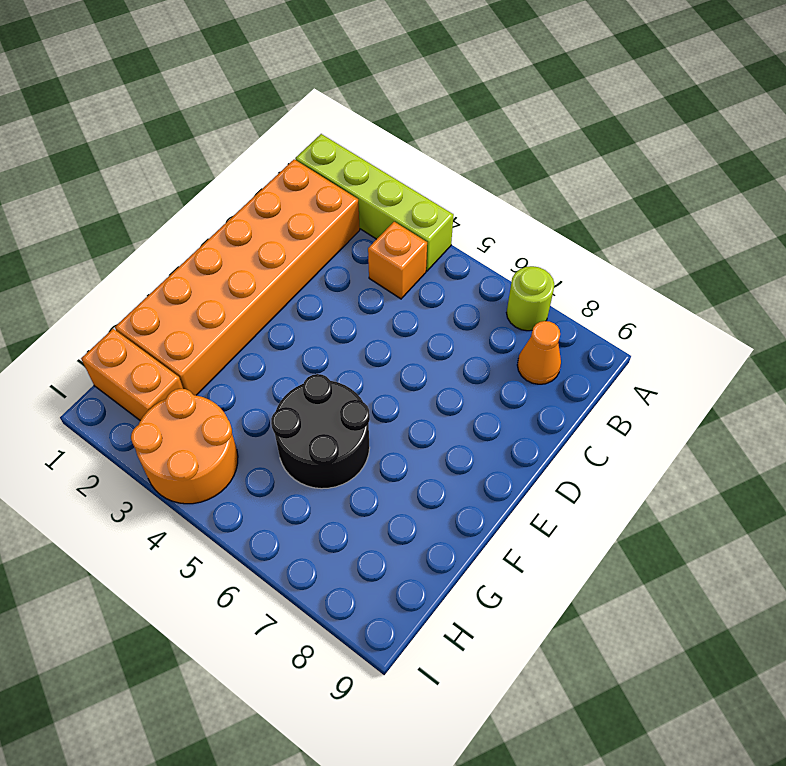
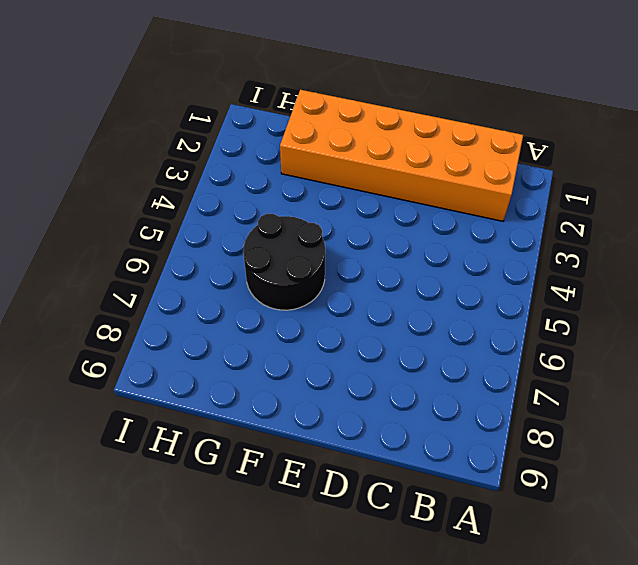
none -> lime brick A1:A4 level 1
none -> lime round brick A7 level 1

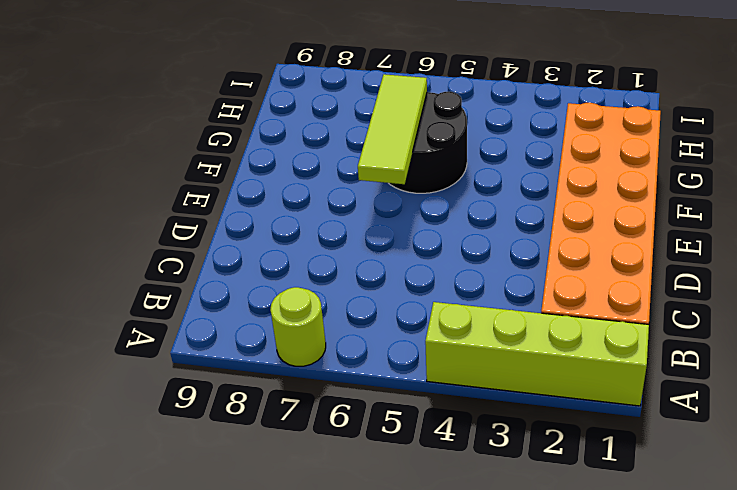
lime tile E6:G6 level 2 -> none
none -> orange brick B4 level 1
none -> orange cone B8 level 1

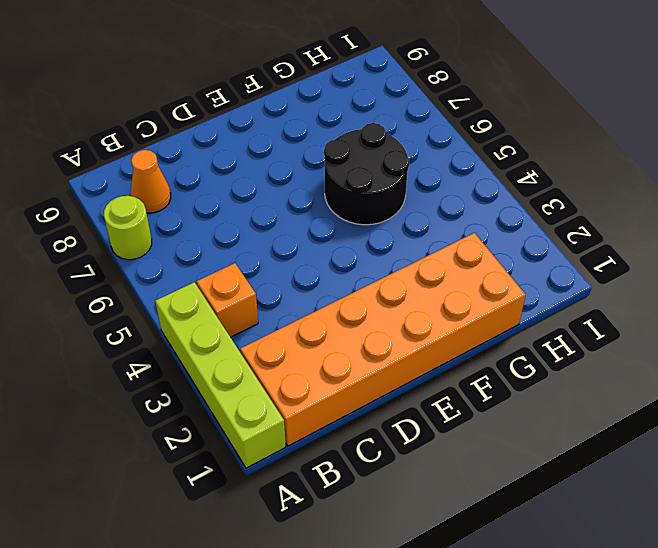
none -> orange brick H1:H2 level 1
none -> orange round brick H3:I4 level 1

